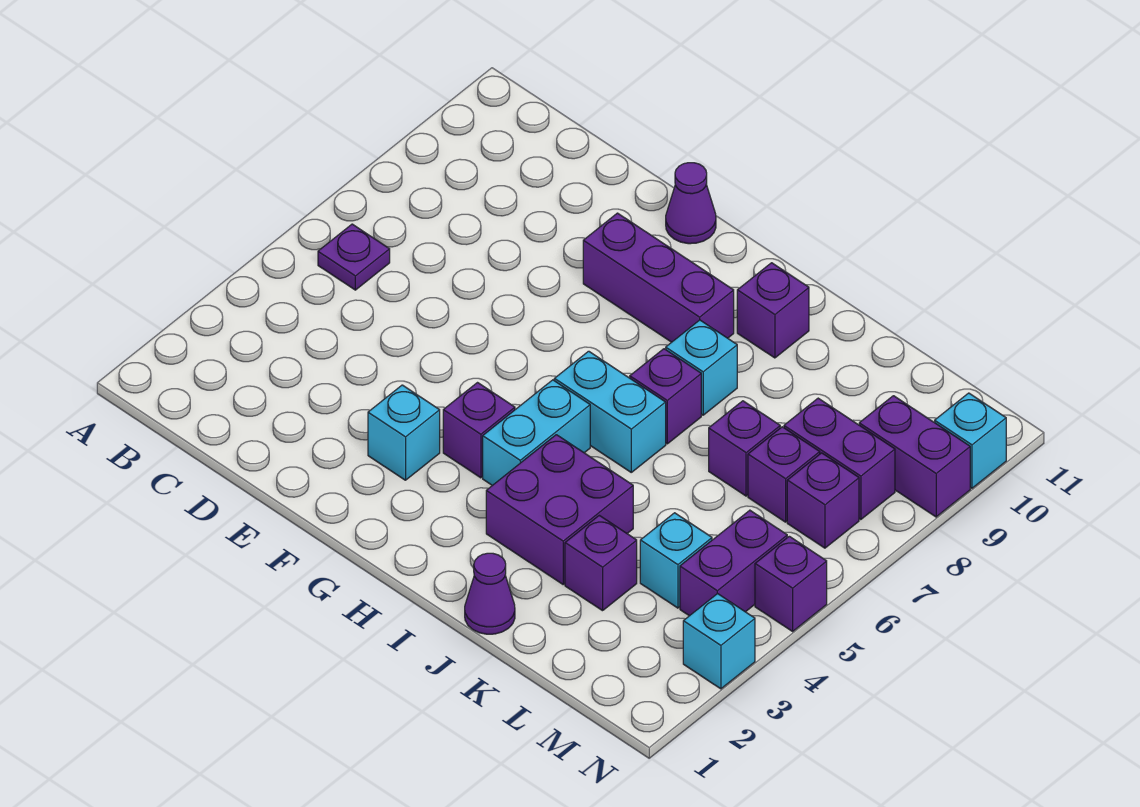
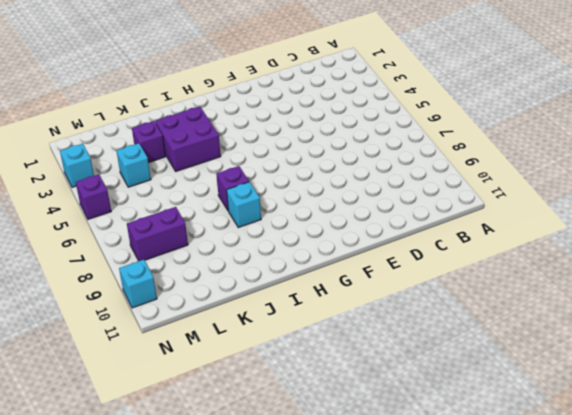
none -> purple plate B6 level 1
none -> cyan brick F3 level 1
none -> purple brick F9:H9 level 1

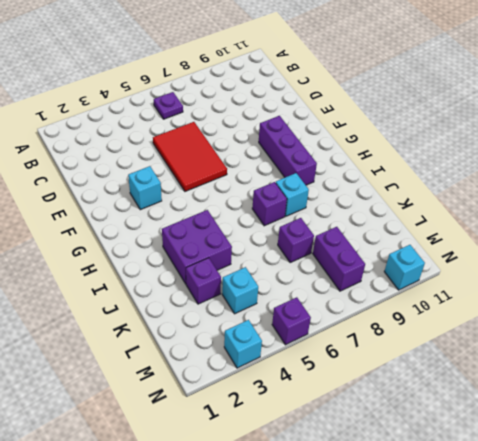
red tile D5:F6 level 1 -> none
none -> purple cone F11 level 1
none -> purple brick G4 level 1
none -> cyan brick H4:H5 level 1

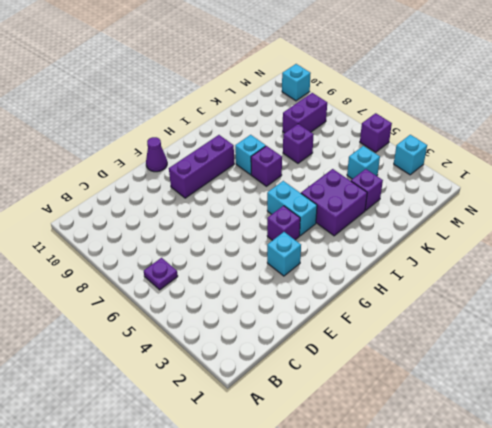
none -> cyan brick H6:I6 level 1
none -> purple brick I10 level 1
none -> purple cone J1 level 1

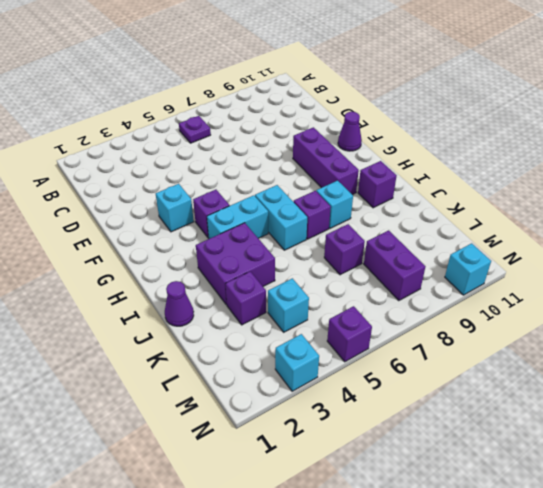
none -> purple brick L7 level 1
none -> purple brick M4:M5 level 1
none -> purple brick M7 level 1

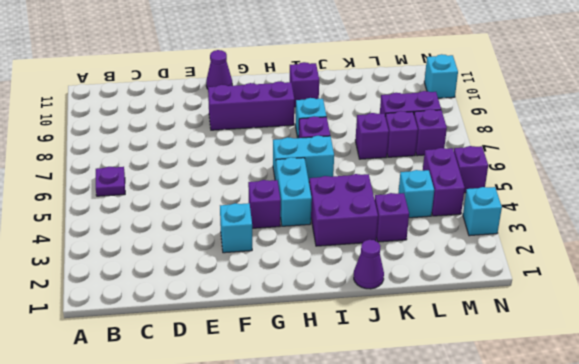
none -> purple brick M9:N9 level 1

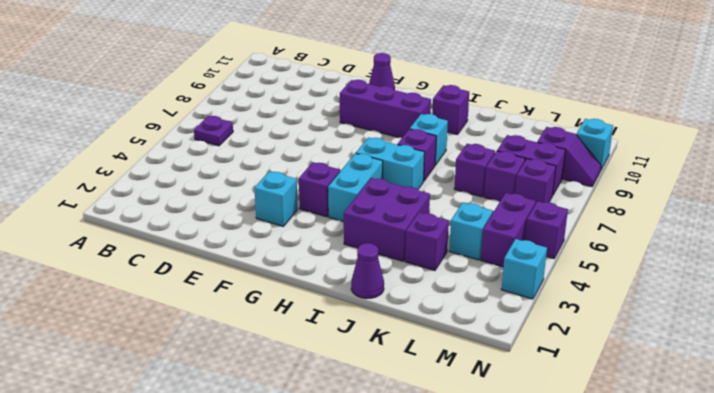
purple slope M9:N9 level 1 top M -> purple brick M9:N9 level 1

